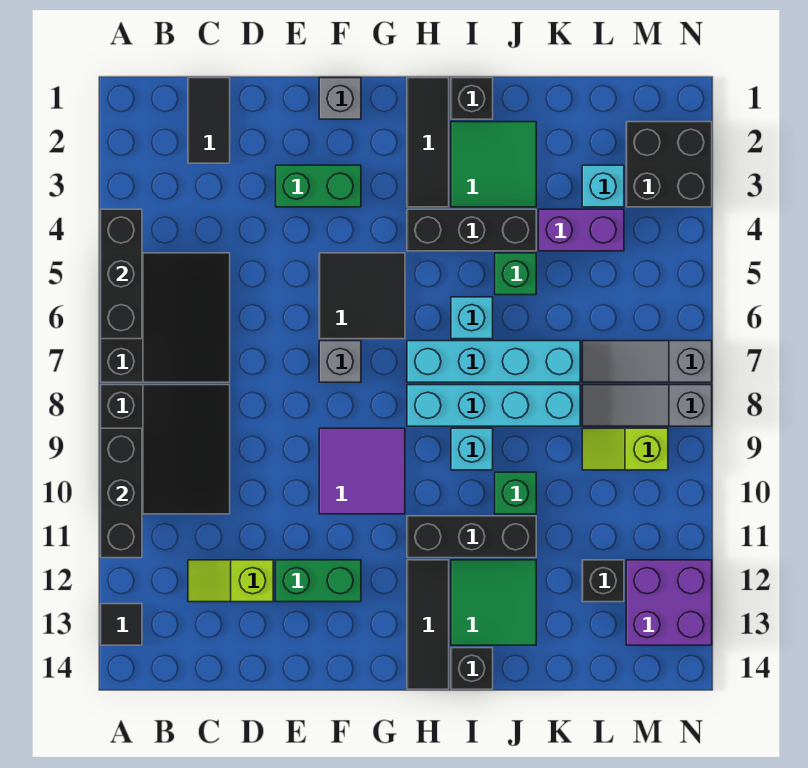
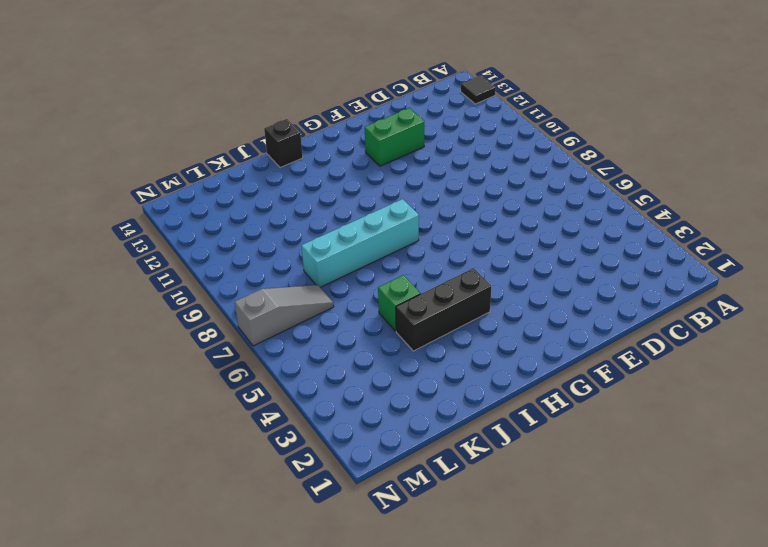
none -> black slope A5:C7 level 1 top A
none -> black slope A8:C10 level 1 top A
none -> black tile C1:C2 level 1
none -> lime slope C12:D12 level 1 top D

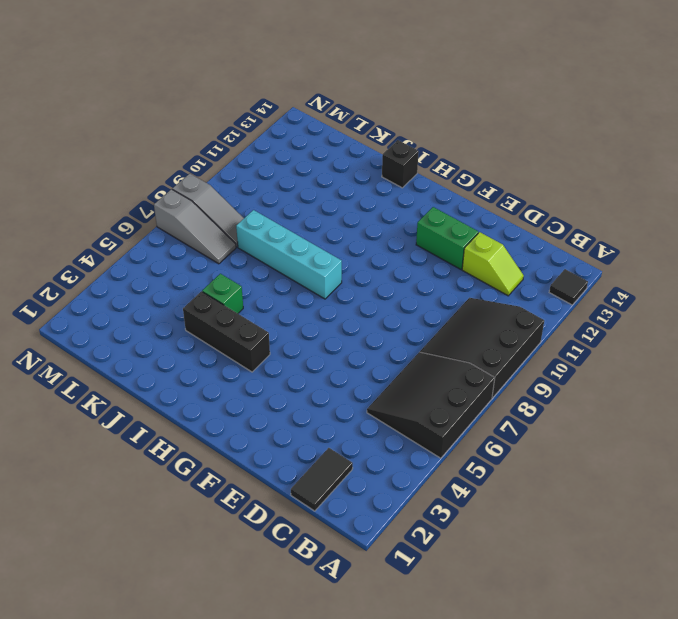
none -> green brick E3:F3 level 1
none -> grey brick F1 level 1
none -> black tile F5:G6 level 1
none -> grey brick F7 level 1

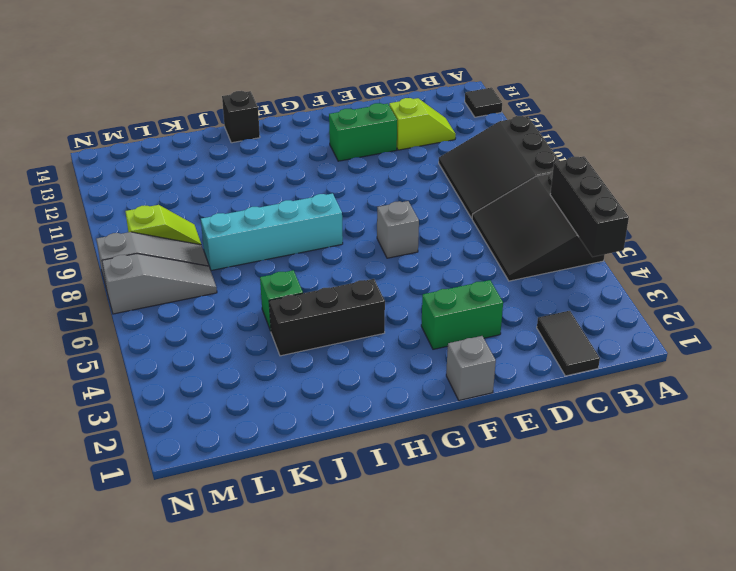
none -> black tile F5:G6 level 1
none -> purple tile F9:G10 level 1
none -> black tile H1:H3 level 1
none -> cyan brick H7:K7 level 1

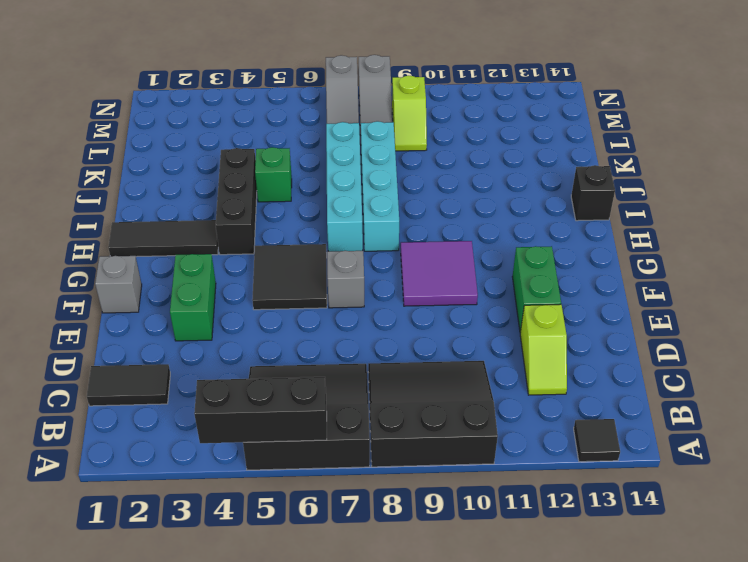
none -> black brick H11:J11 level 1
none -> black tile H12:H14 level 1
none -> black brick I1 level 1
none -> green tile I2:J3 level 1

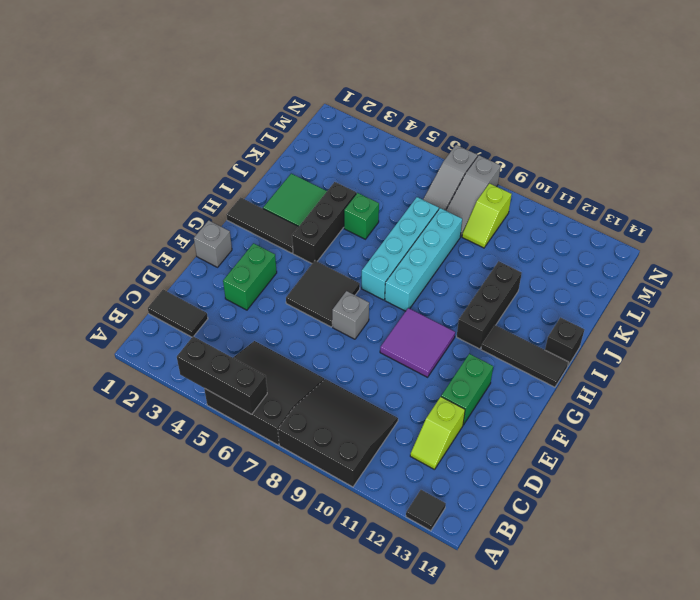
none -> black brick I1 level 1
none -> cyan brick I6 level 1
none -> cyan brick I9 level 1
none -> green tile I12:J13 level 1

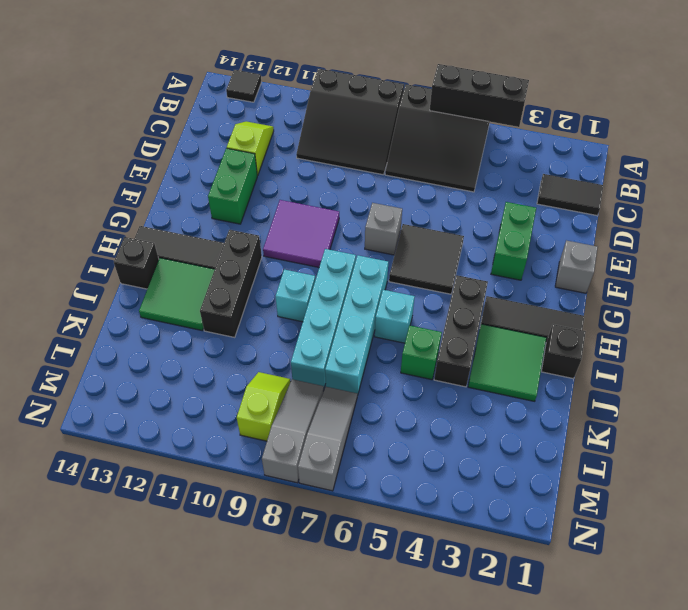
none -> green brick J10 level 1
none -> purple brick K4:L4 level 1
none -> cyan brick L3 level 1
none -> black brick L12 level 1

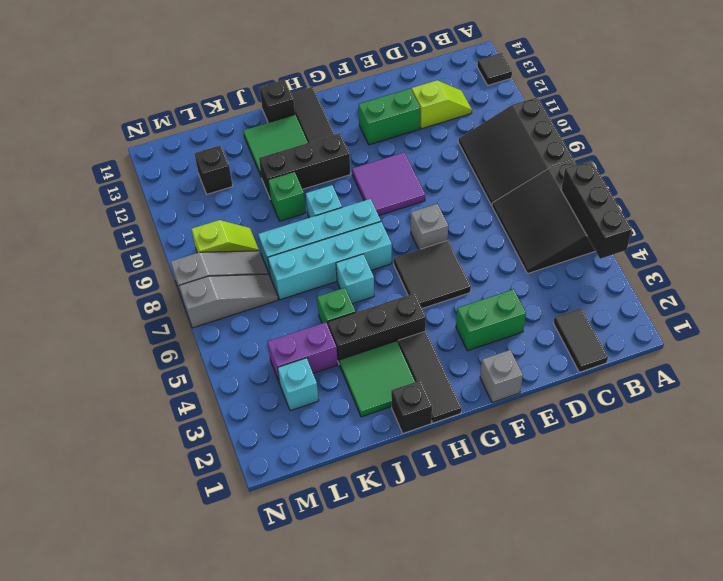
none -> black brick M2:N3 level 1
none -> purple brick M12:N13 level 1
none -> black brick A9:A11 level 2

